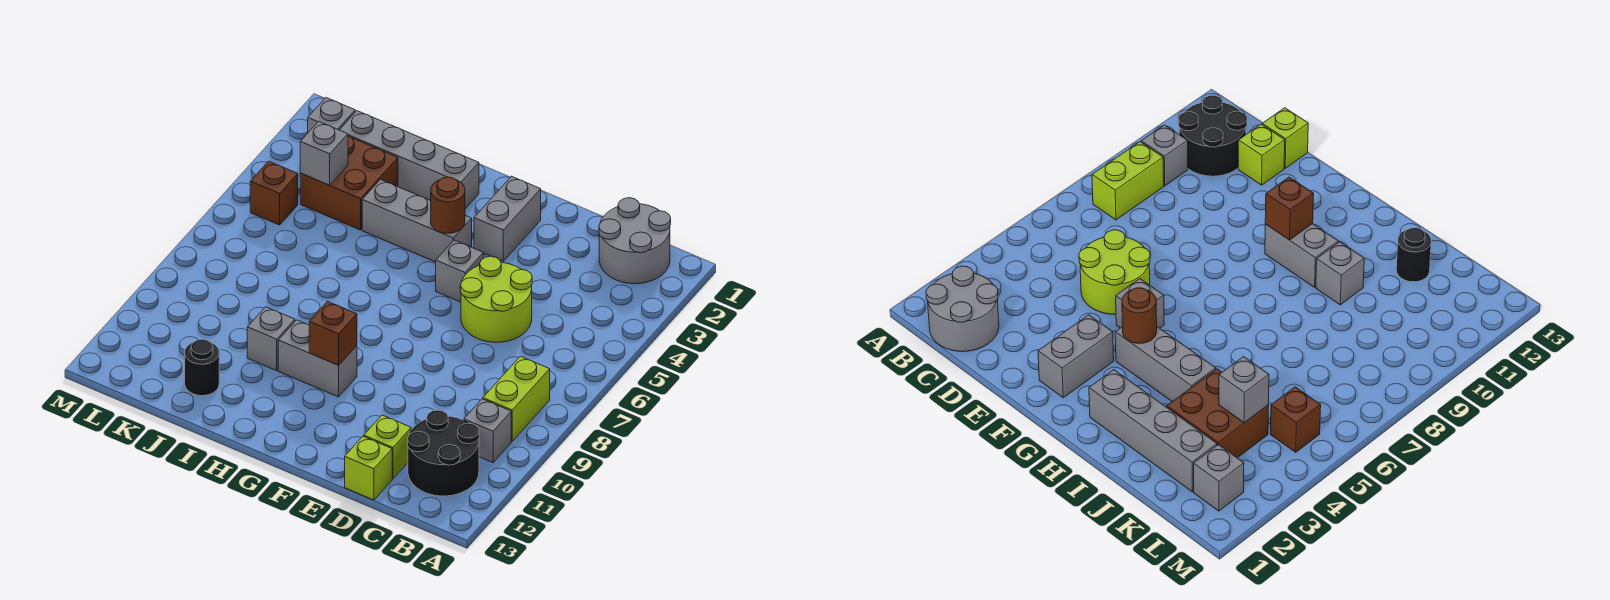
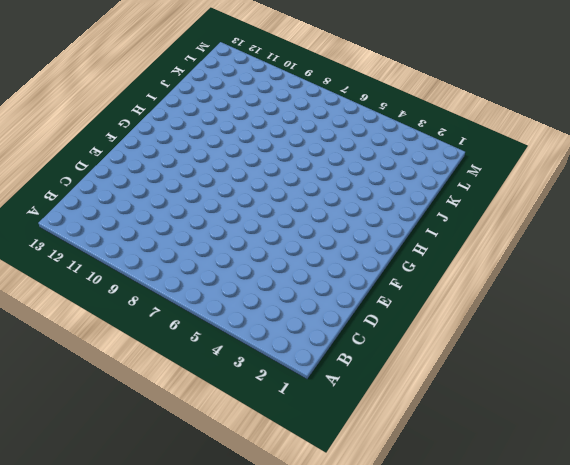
none -> grey round brick B1:C2 level 1
none -> lime brick B8:B9 level 1
none -> grey brick B10 level 1

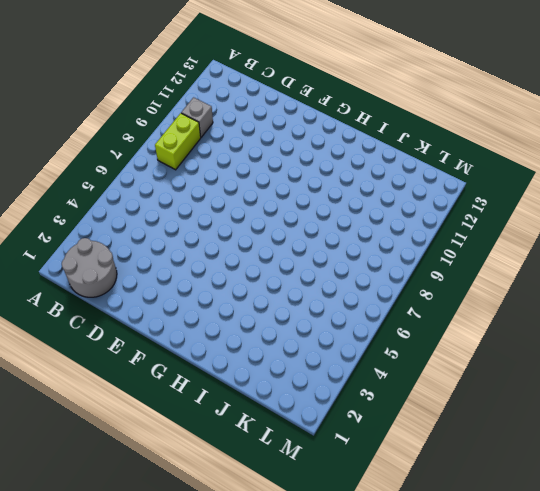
none -> black round brick B11:C12 level 1
none -> lime round brick D5:E6 level 1
none -> lime brick D12 level 1

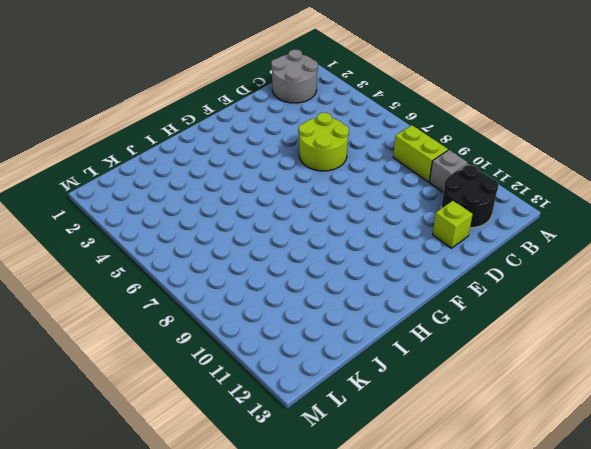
none -> lime brick D13 level 1
none -> grey brick F2:F3 level 1
none -> grey brick F5 level 1

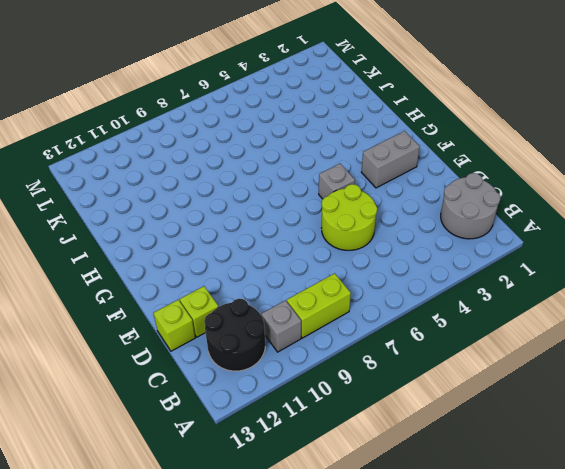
none -> grey brick G4:I4 level 1
none -> grey brick G10:H10 level 1
none -> grey brick H2:K2 level 1

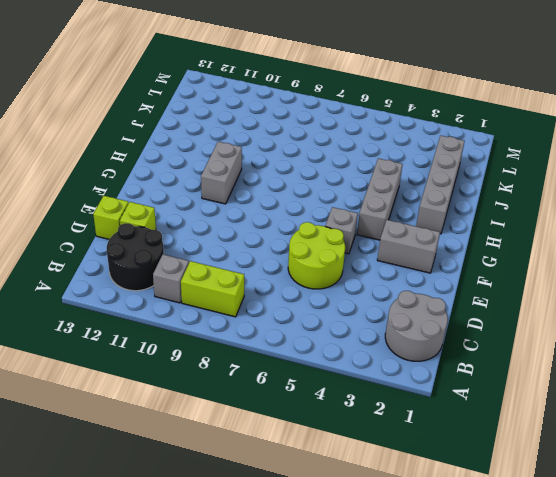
none -> grey brick I10 level 1
none -> brown brick J3:K4 level 1
none -> black round brick J12 level 1

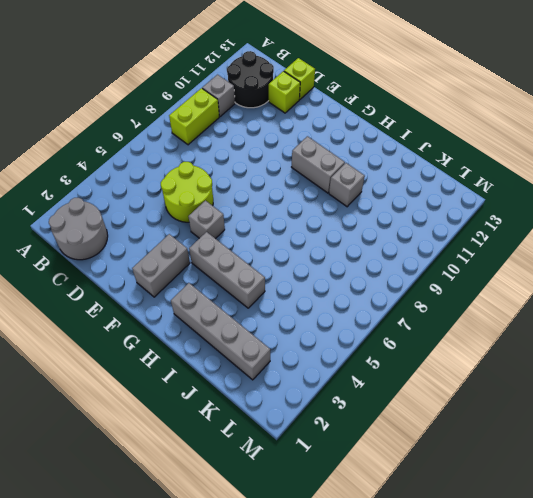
none -> brown brick J3:K4 level 1
none -> black round brick J12 level 1
none -> grey brick L2 level 1

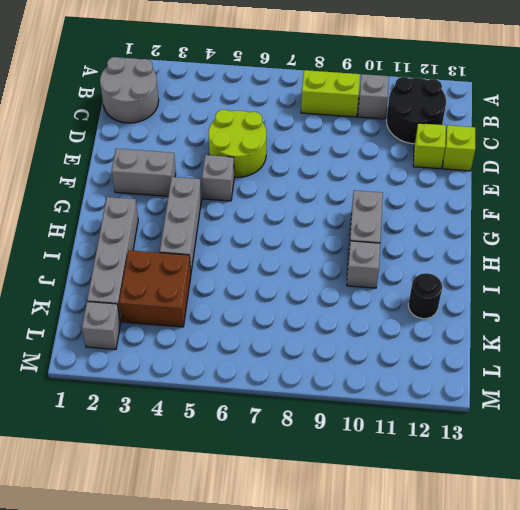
none -> brown brick L5 level 1
none -> brown round brick G4 level 2
none -> brown brick G10 level 2

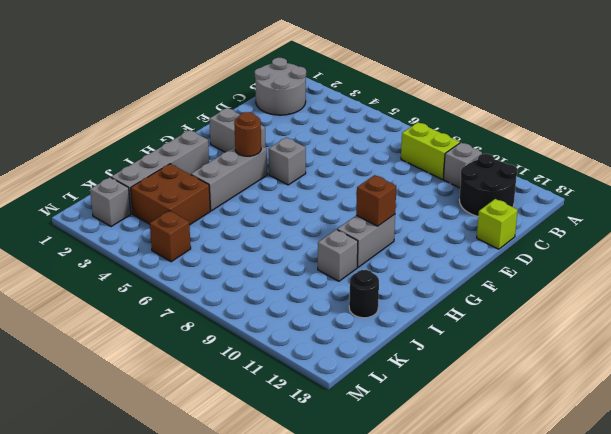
none -> lime round brick D5:E6 level 1
none -> lime brick D12 level 1
none -> grey brick K4 level 2

